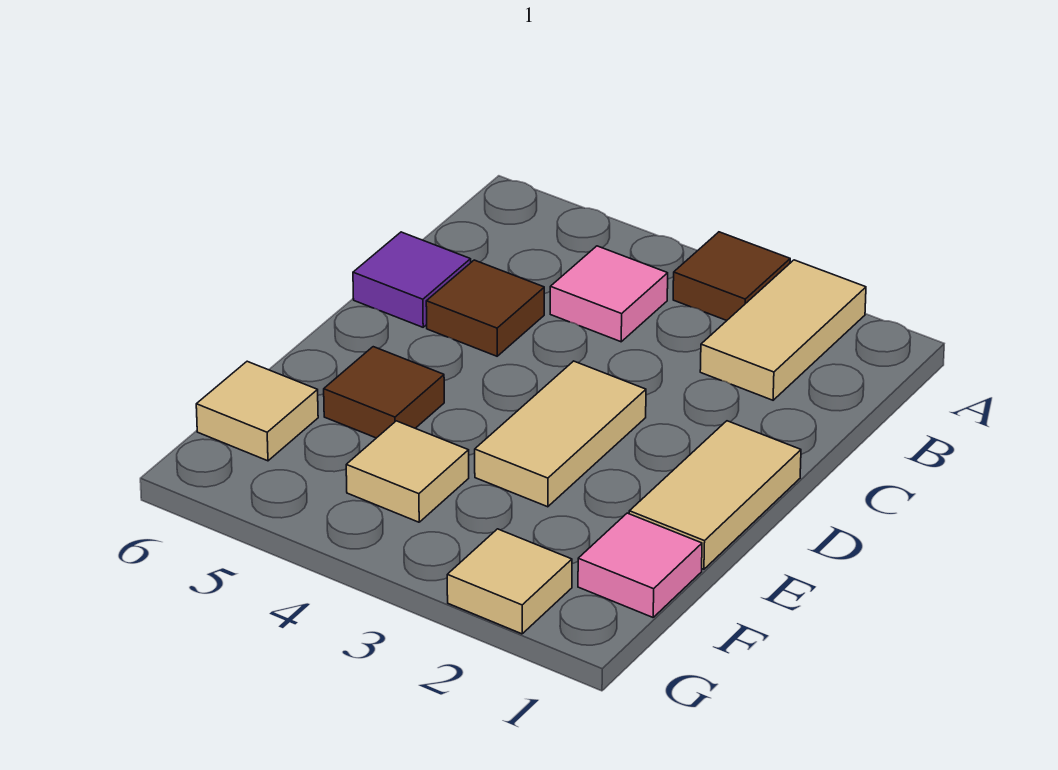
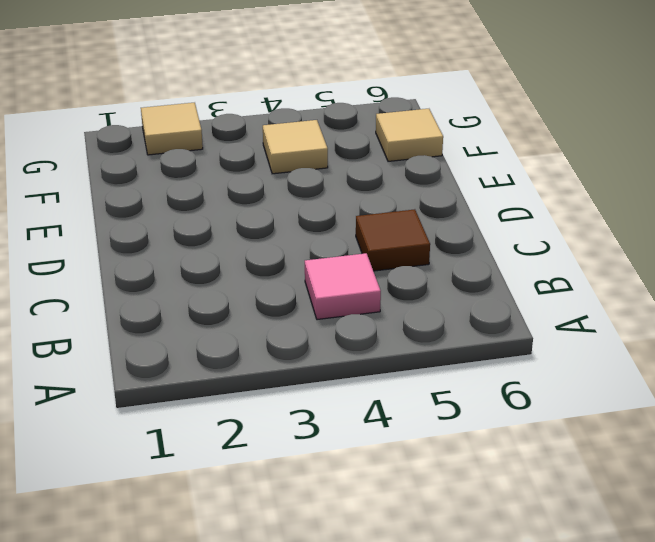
none -> tan tile A2:B2 level 1
none -> brown tile A3 level 1
none -> purple tile C6 level 1

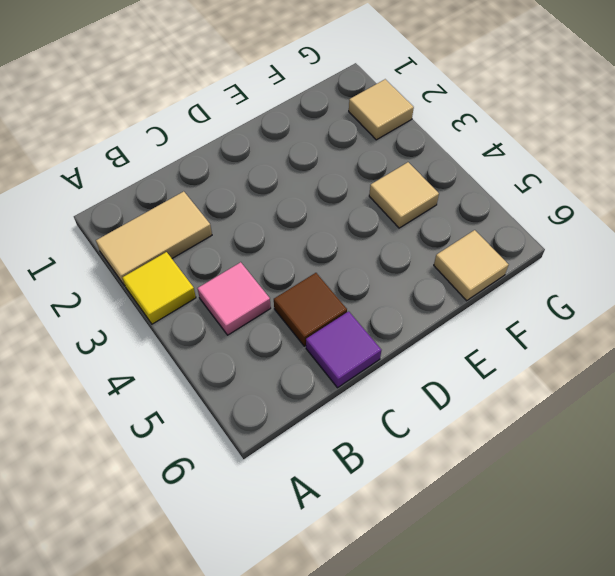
yellow tile A3 level 1 -> brown tile A3 level 1
none -> tan tile D1:E1 level 1
none -> tan tile D3:E3 level 1
none -> brown tile E5 level 1

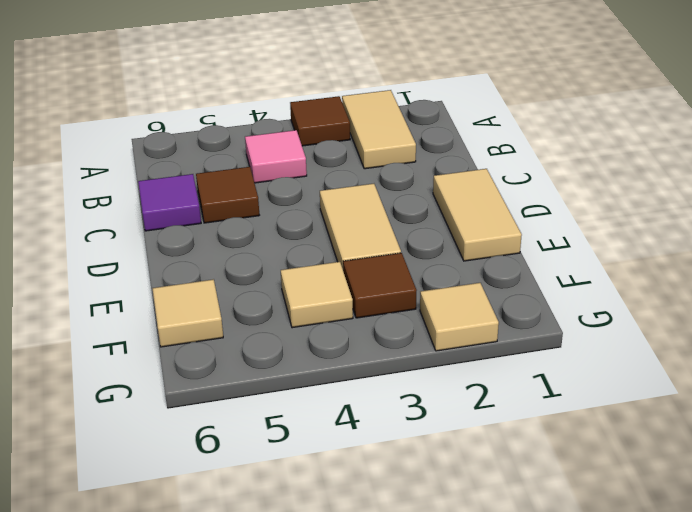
brown tile F3 level 1 -> brown tile E5 level 1
none -> pink tile F1 level 1

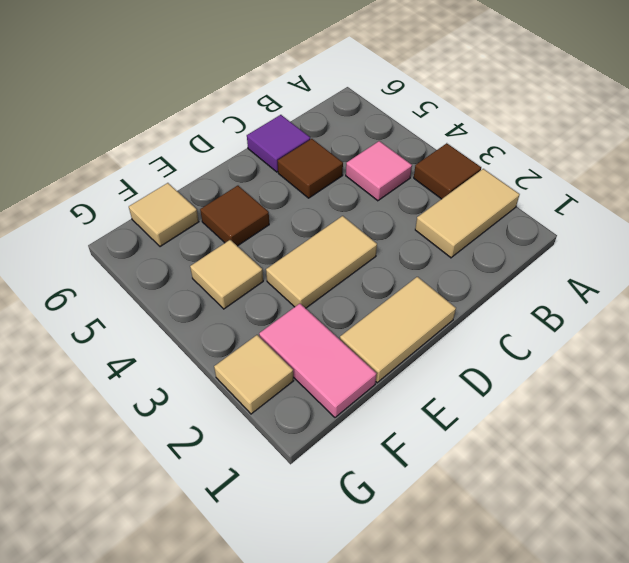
pink tile F1:F2 level 1 -> pink tile F1 level 1

